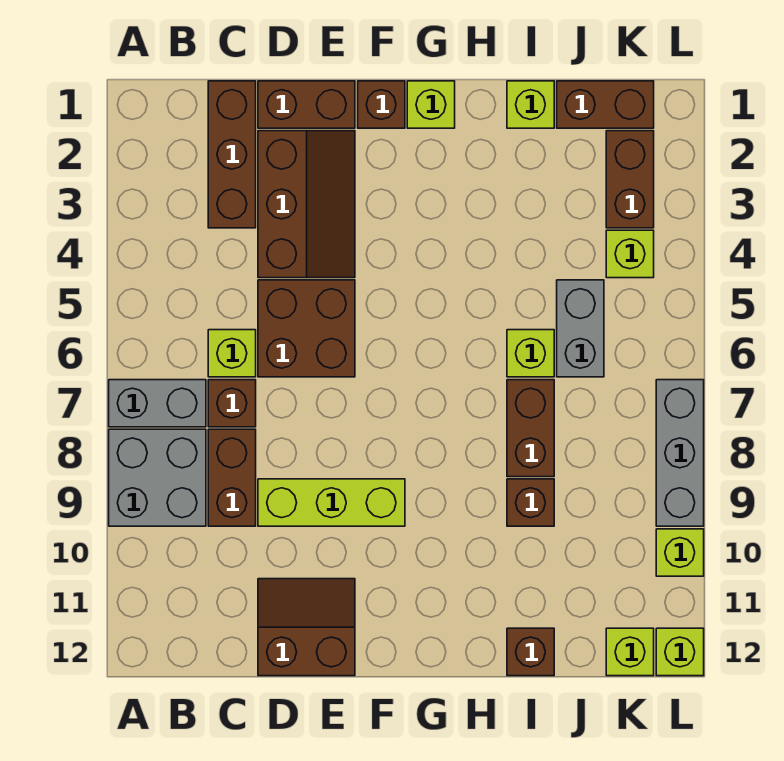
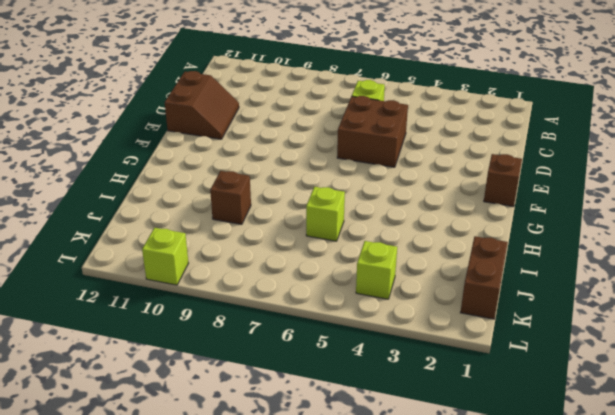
none -> grey brick A7:B7 level 1
none -> grey brick A8:B9 level 1
none -> brown brick C1:C3 level 1

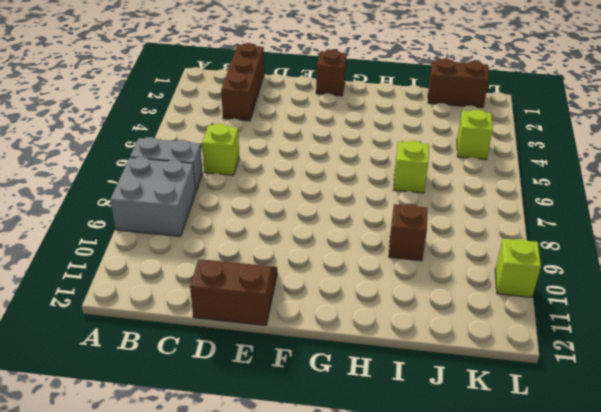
none -> brown brick C7 level 1
none -> brown brick C8:C9 level 1
none -> brown brick D1:E1 level 1

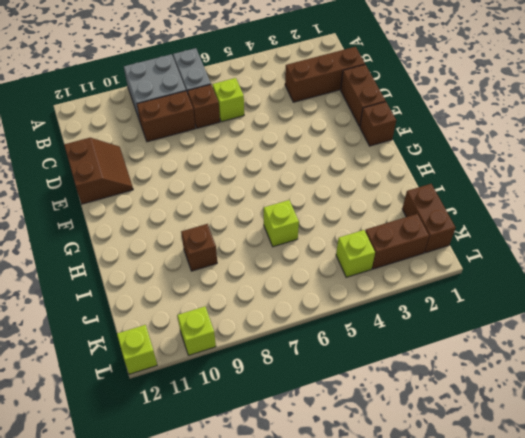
none -> brown slope D2:E4 level 1 top D
none -> brown brick D5:E6 level 1
none -> lime brick D9:F9 level 1

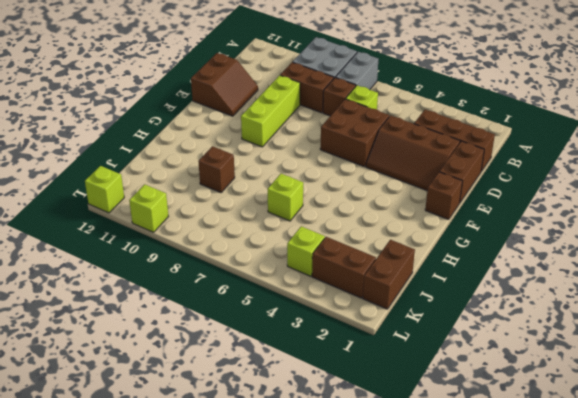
none -> lime brick G1 level 1
none -> lime brick I1 level 1
none -> brown brick I7:I8 level 1

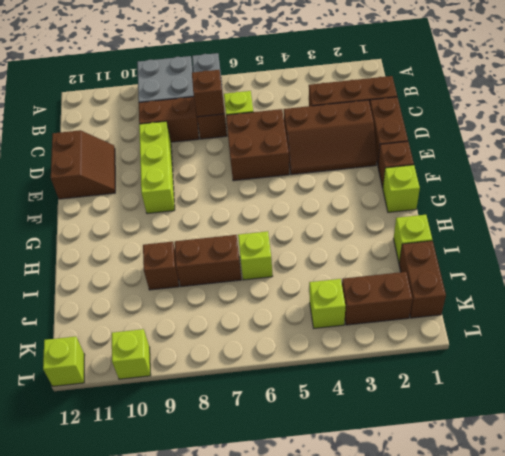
brown brick C7 level 2 -> brown brick I12 level 1
none -> grey brick J5:J6 level 1
none -> lime brick K12 level 1
none -> grey brick L7:L9 level 1

